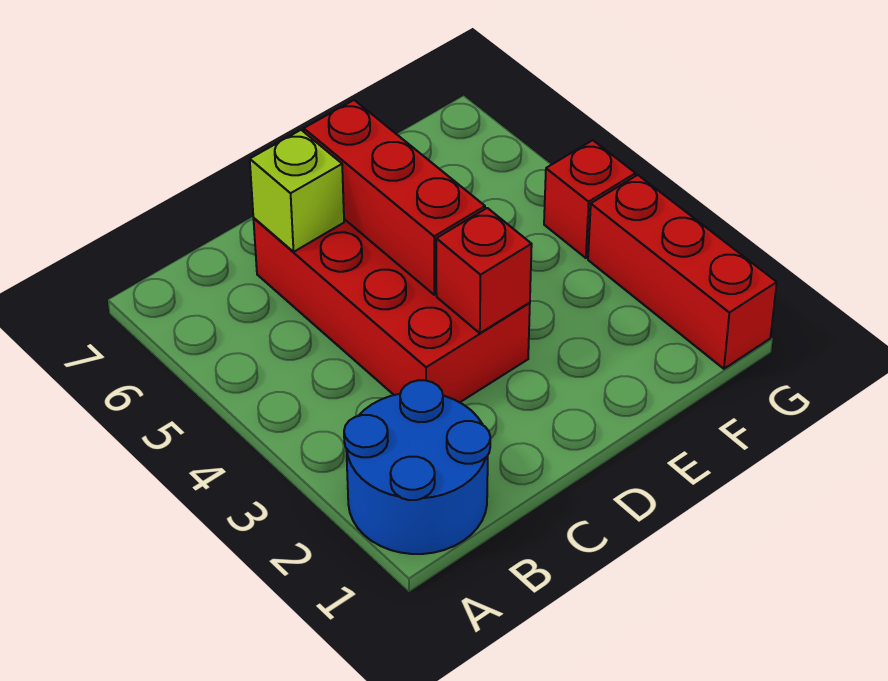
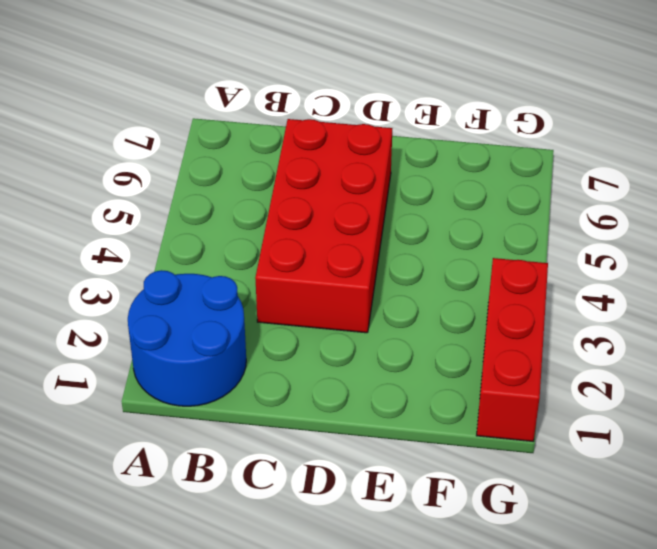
none -> red brick G4 level 1
none -> lime brick C6 level 2

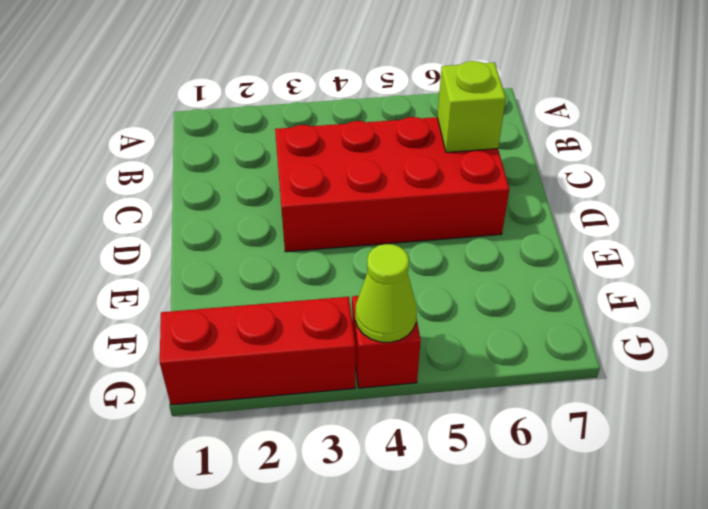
lime cone G4 level 2 -> none
none -> blue round brick A1:B2 level 1
none -> red brick D3 level 2

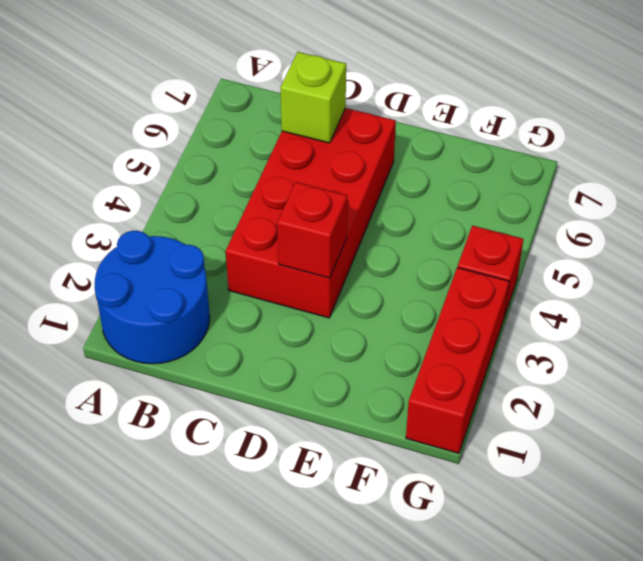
none -> red brick D4:D6 level 2

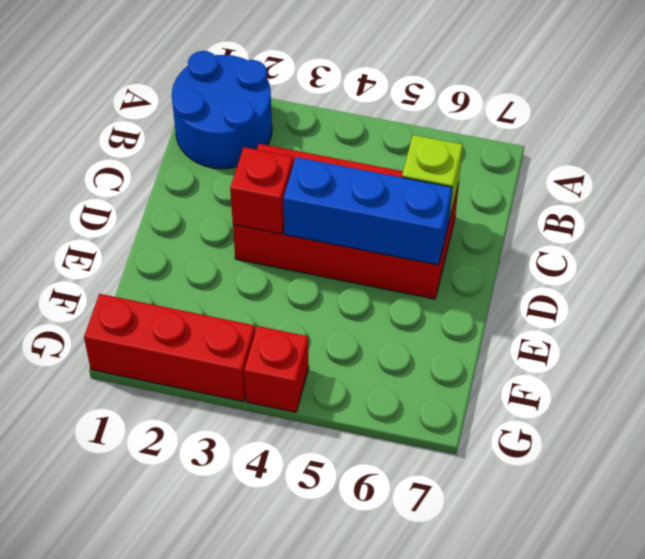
blue brick D4:D6 level 2 -> red brick D4:D6 level 2

